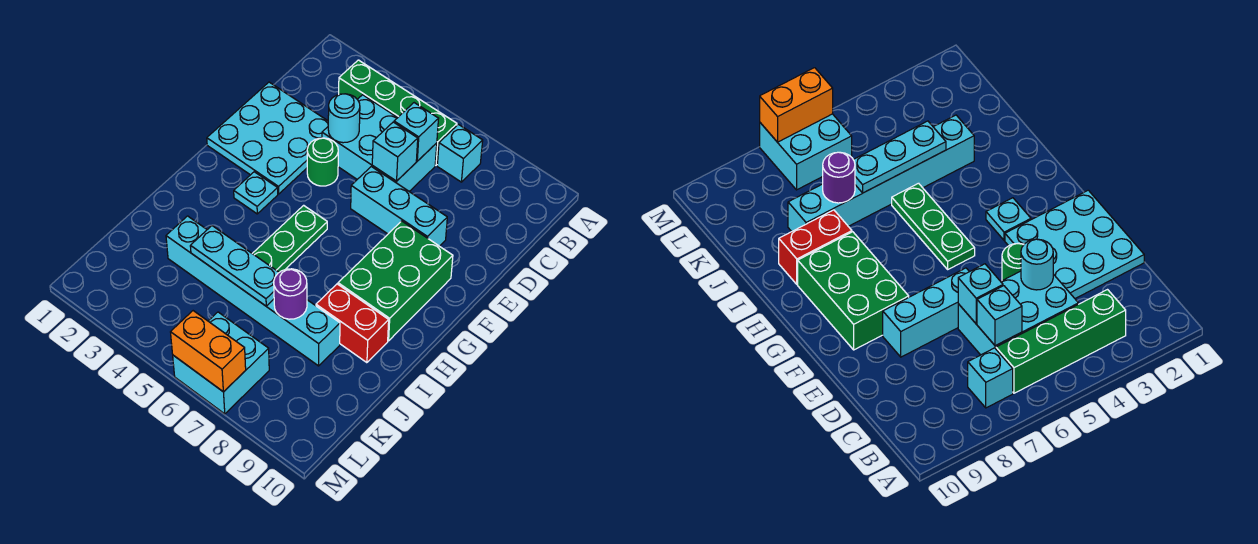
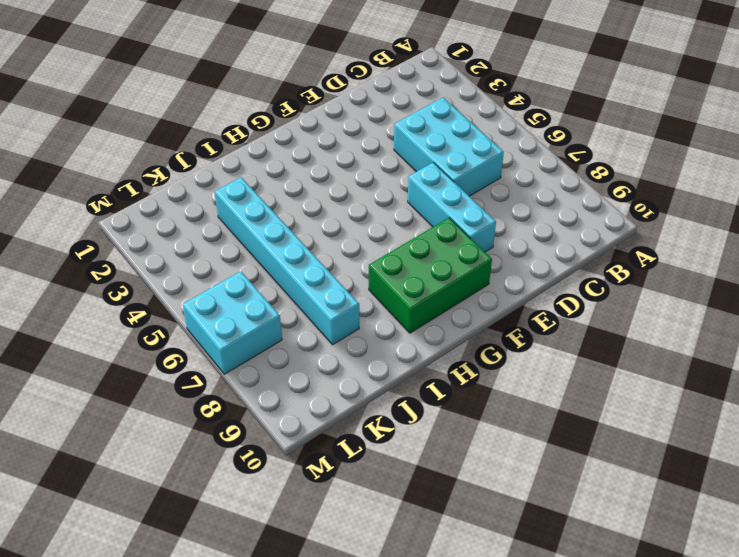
none -> green brick B3:B6 level 1
none -> cyan brick B7 level 1
none -> cyan plate D1:F3 level 1

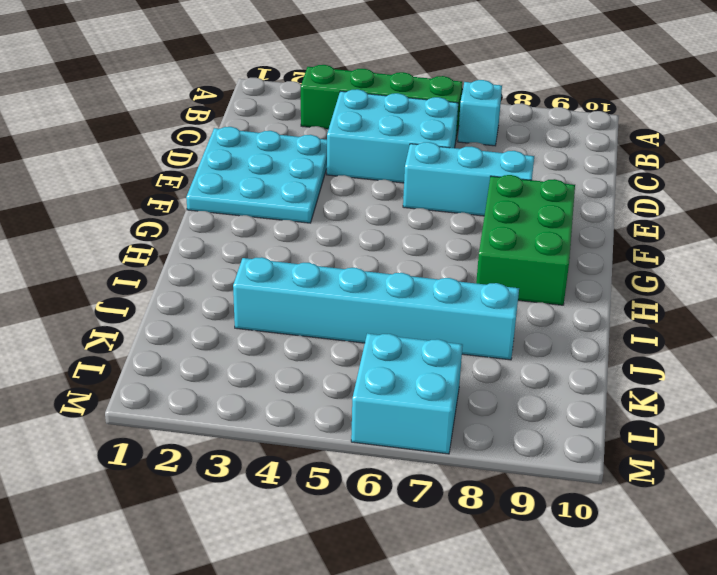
none -> green round brick E4 level 1
none -> cyan plate G3 level 1
none -> green plate G5:I5 level 1

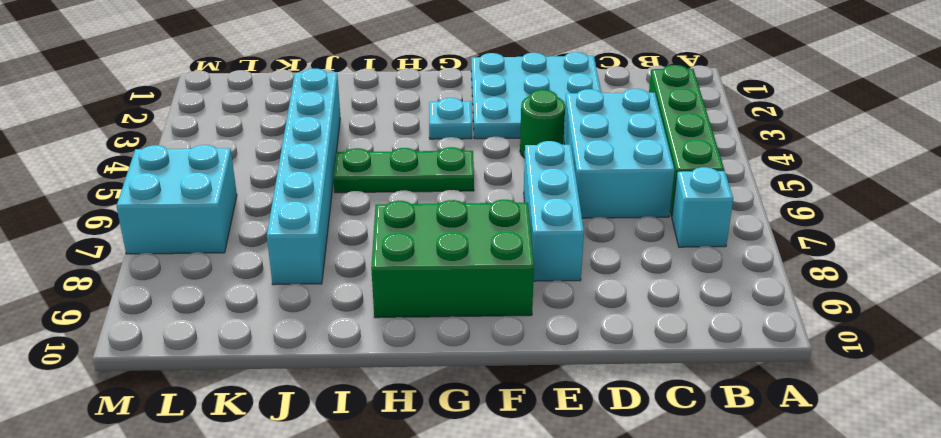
none -> red brick I8:I9 level 1
none -> cyan brick C6 level 2
none -> cyan round brick D4 level 2

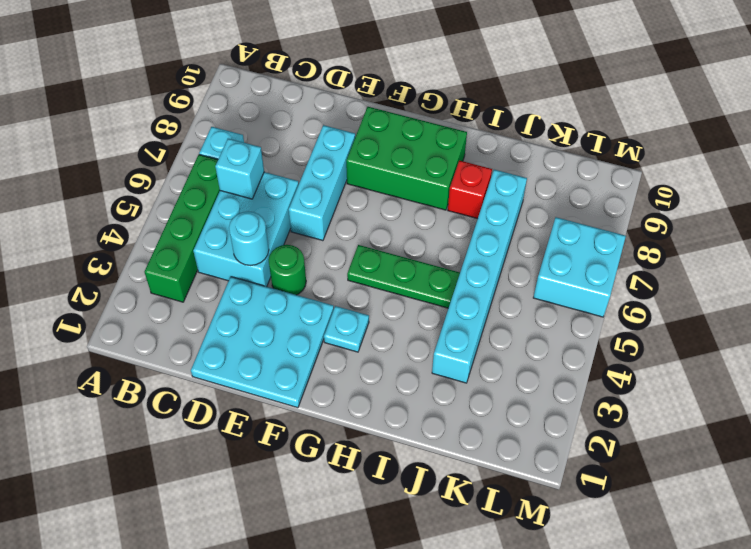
red brick I8 level 1 -> red brick I8:I9 level 1
none -> cyan brick D6 level 2
none -> cyan plate J4:J6 level 2
none -> purple round brick J7 level 2

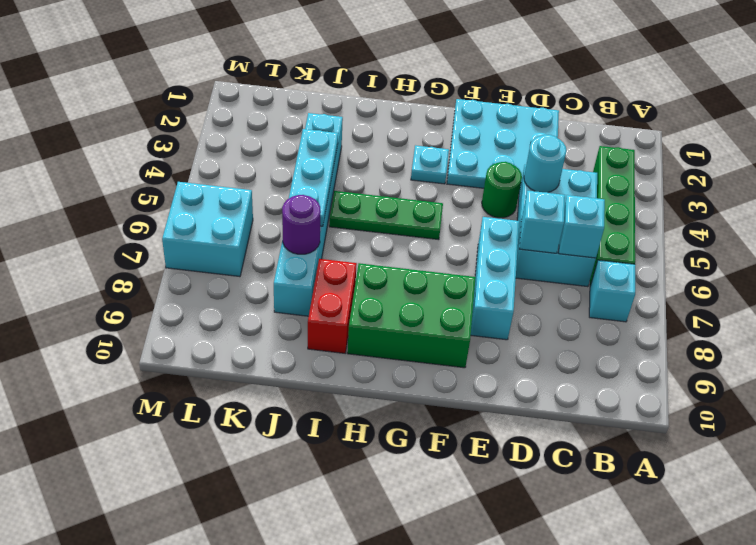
none -> orange brick M6:M7 level 2

